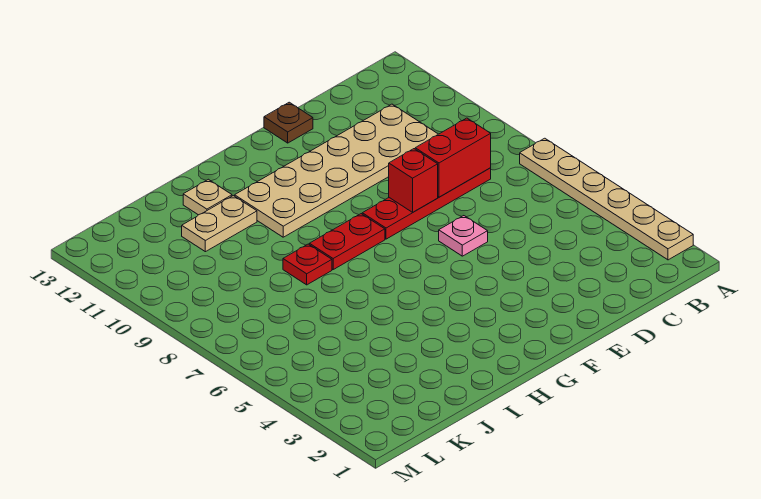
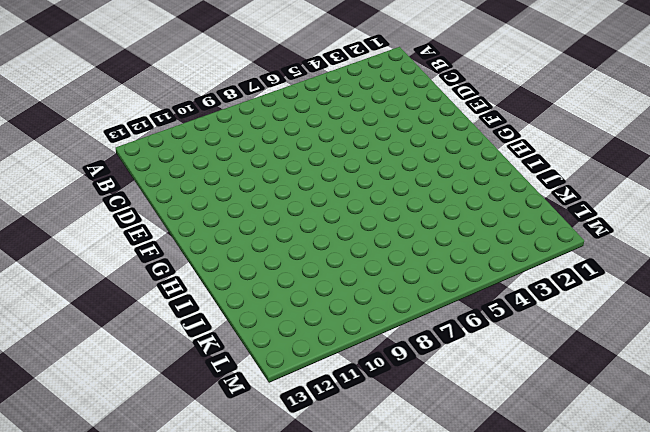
none -> tan plate A2:A7 level 1
none -> red plate C8:F8 level 1

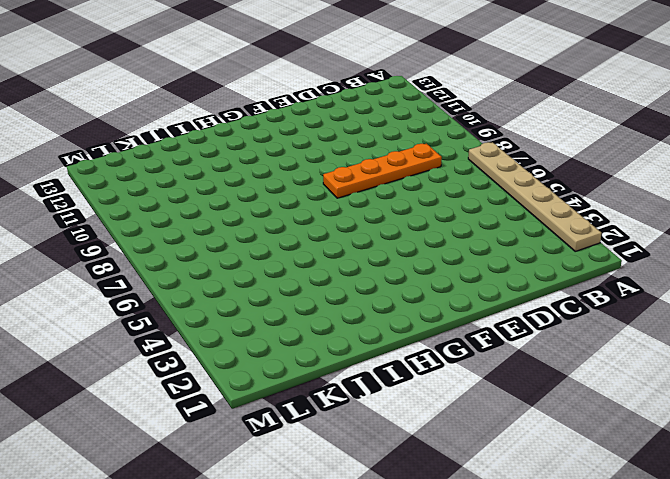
orange plate C8:F8 level 1 -> red plate C8:F8 level 1
none -> tan plate C10:H11 level 1
none -> pink plate E6 level 1

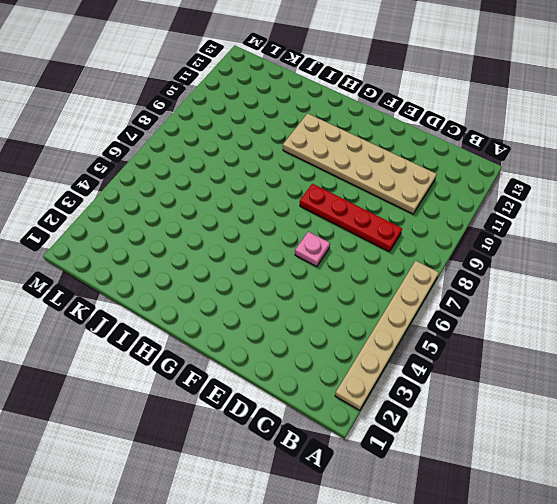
none -> brown plate E13 level 1
none -> red plate G8:H8 level 1

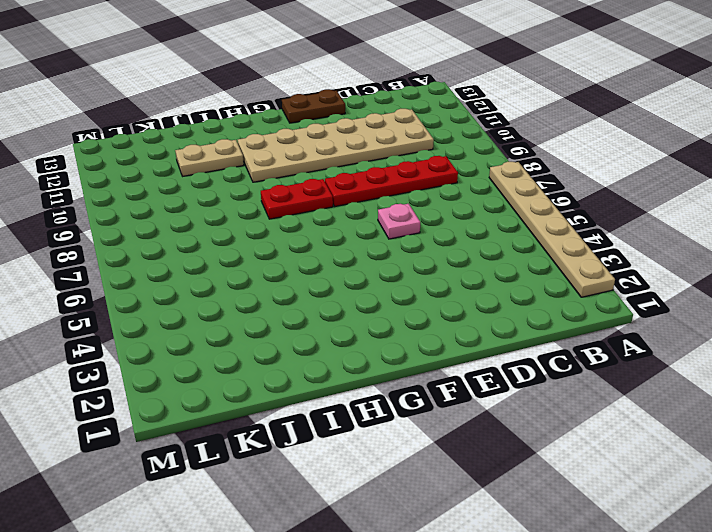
brown plate E13:F13 level 1 -> brown plate E13 level 1
none -> red plate I8 level 1
none -> tan plate I12 level 1

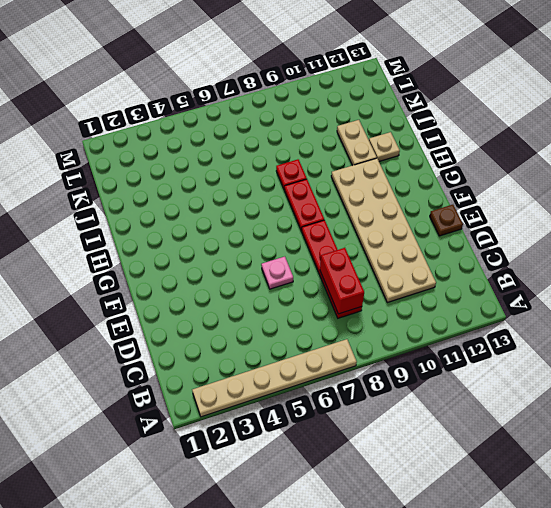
none -> red brick E8 level 2

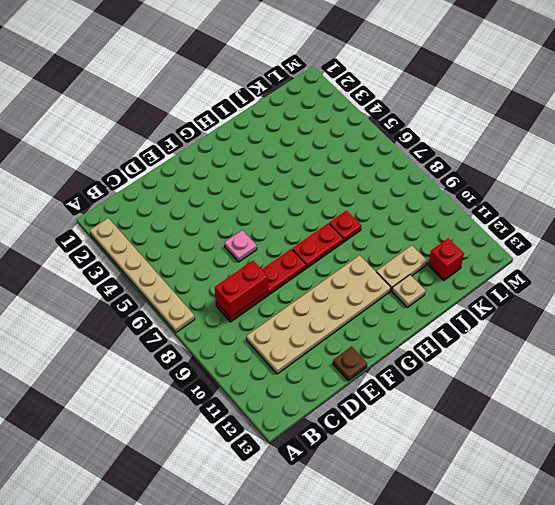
red brick K12 level 1 -> red brick E8 level 2

